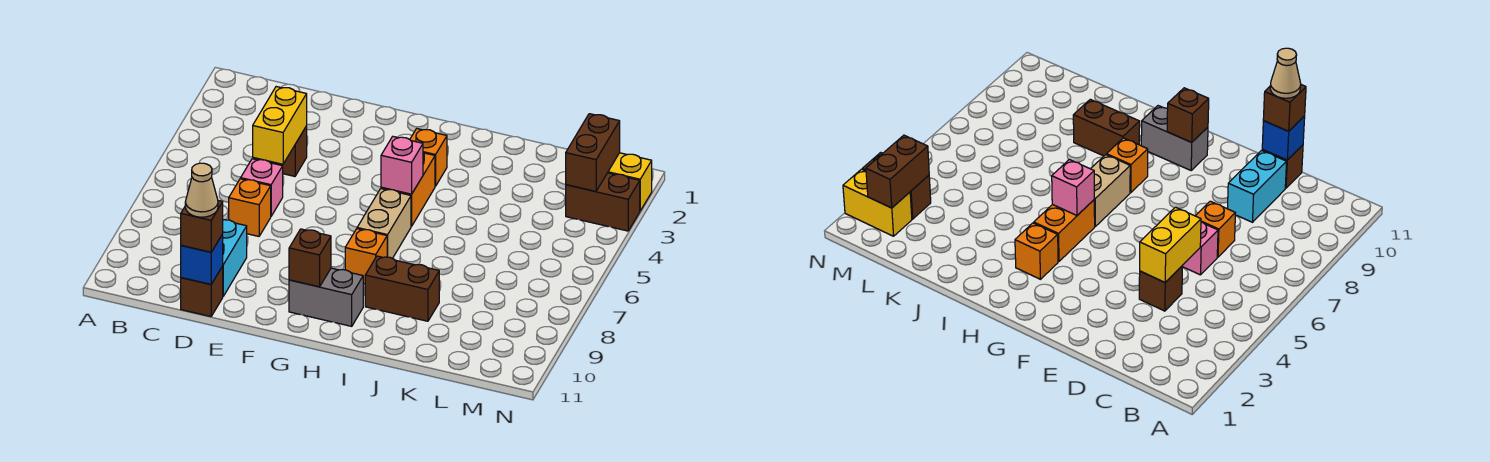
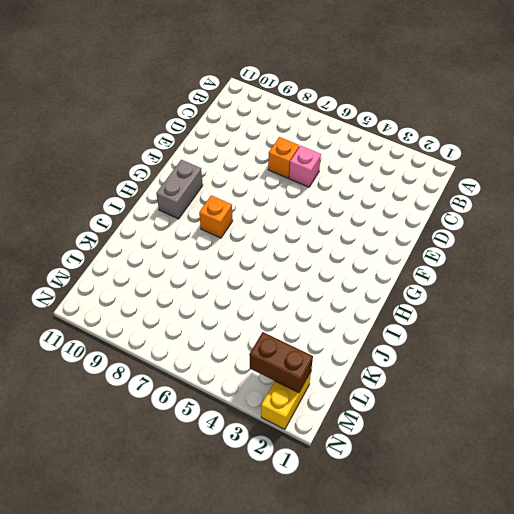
none -> brown brick D4 level 1
none -> cyan brick D9:D10 level 1
none -> brown brick D11 level 1

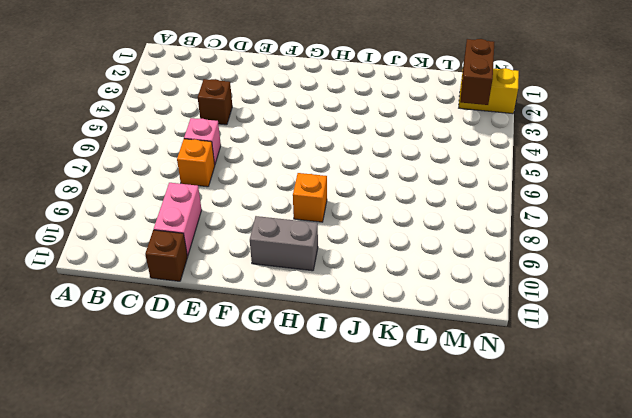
pink brick D9:D10 level 1 -> cyan brick D9:D10 level 1
none -> orange brick H3 level 1
none -> orange brick H4:H5 level 1
none -> tan brick H6:H7 level 1

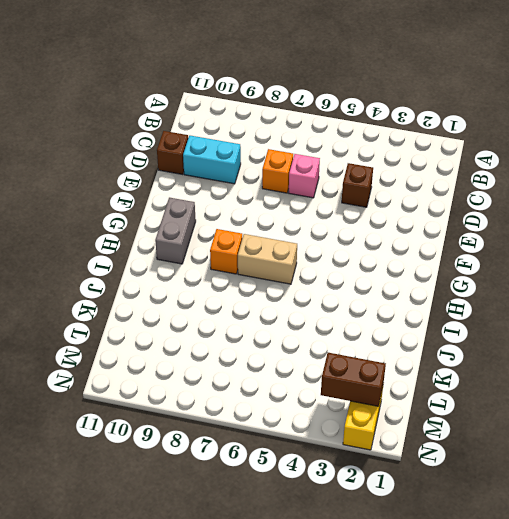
none -> orange brick H3 level 1
none -> orange brick H4:H5 level 1
none -> brown brick I9:J9 level 1

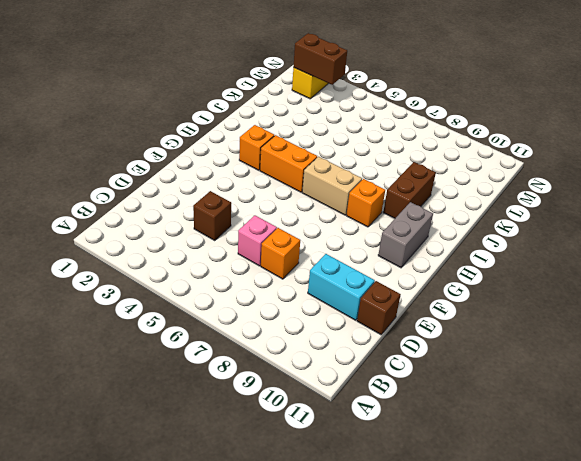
none -> brown brick M3:N3 level 1
none -> yellow brick D4:D5 level 2
none -> blue brick D11 level 2

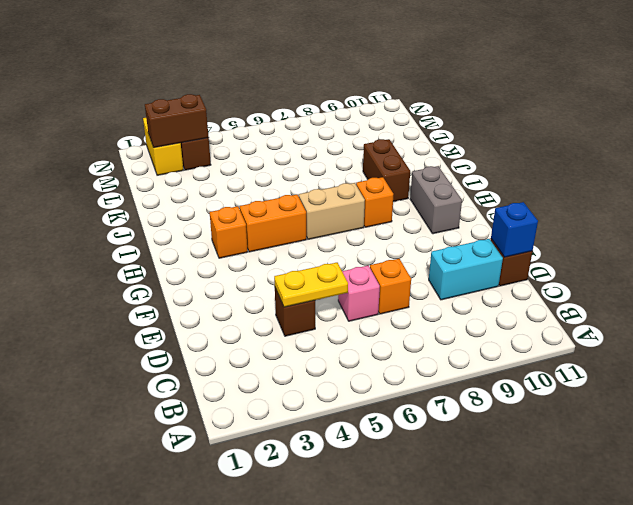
yellow plate D4:D5 level 2 -> yellow brick D4:D5 level 2
none -> brown brick G10 level 2
none -> pink brick H5 level 2
none -> brown brick D11 level 3

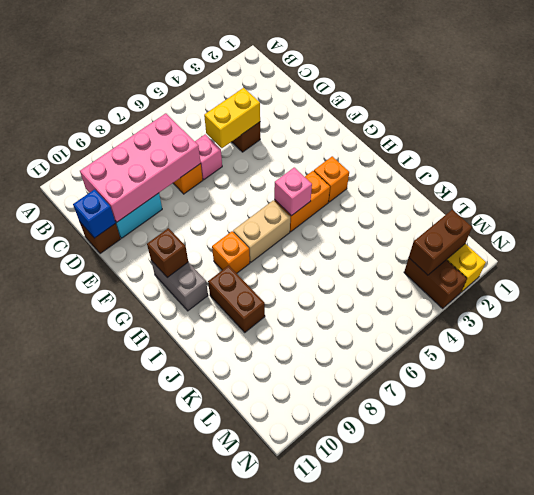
pink brick C7:D10 level 2 -> none
none -> brown brick D11 level 3
none -> tan cone D11 level 4

